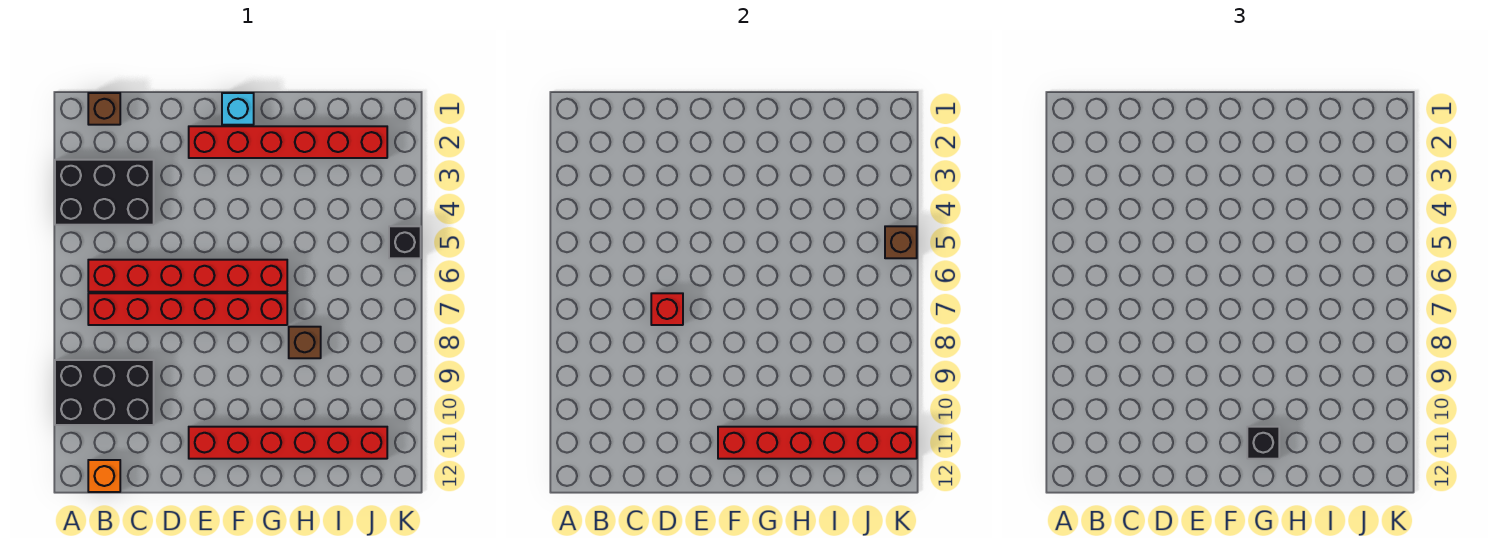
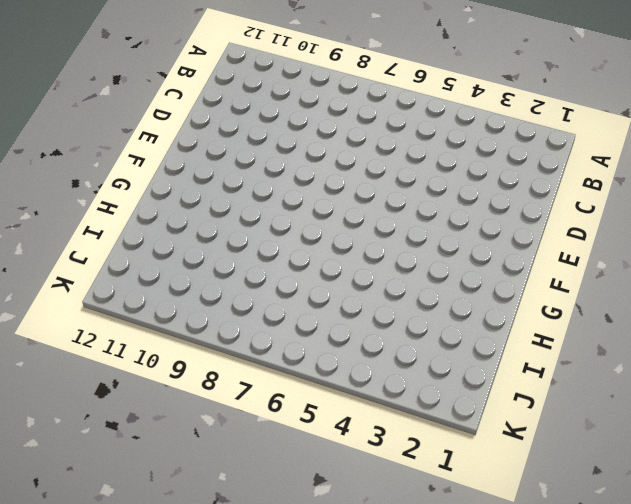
none -> black brick A3:C4 level 1
none -> black brick A9:C10 level 1
none -> brown brick B1 level 1

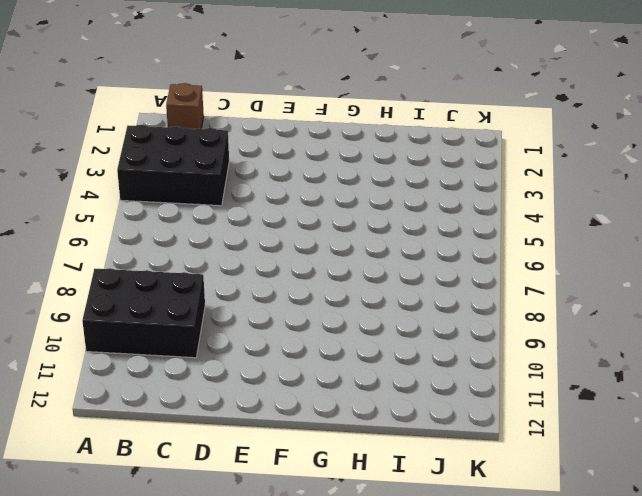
none -> red brick B6:G6 level 1
none -> red brick B7:G7 level 1
none -> orange brick B12 level 1

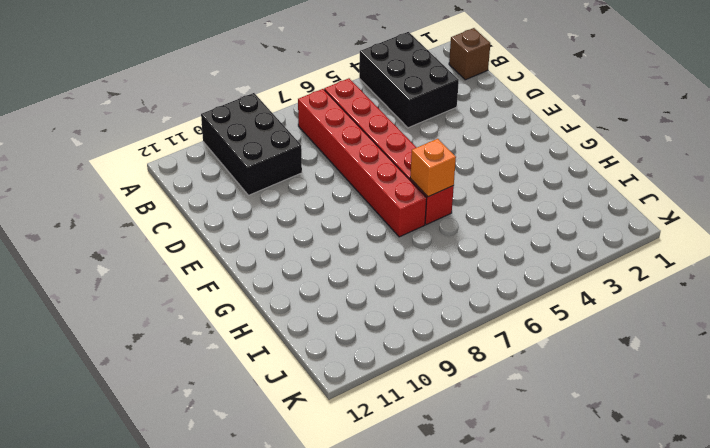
orange brick G6 level 2 -> orange brick B12 level 1
none -> red brick E2:J2 level 1
none -> red brick E11:J11 level 1
none -> cyan brick F1 level 1

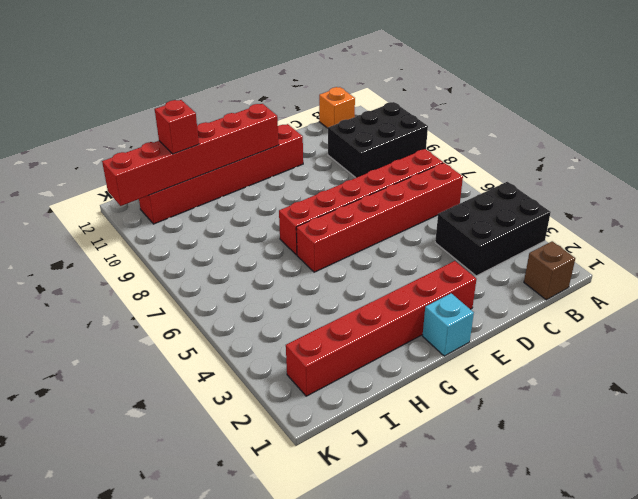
red brick I11 level 3 -> red brick D7 level 2
none -> brown brick H8 level 1
none -> black brick K5 level 1
none -> brown brick K5 level 2

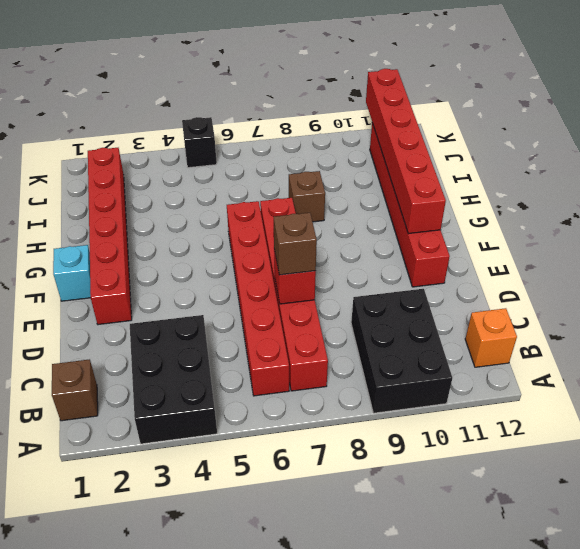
brown brick D7 level 3 -> brown brick K5 level 2
none -> black brick G11 level 3

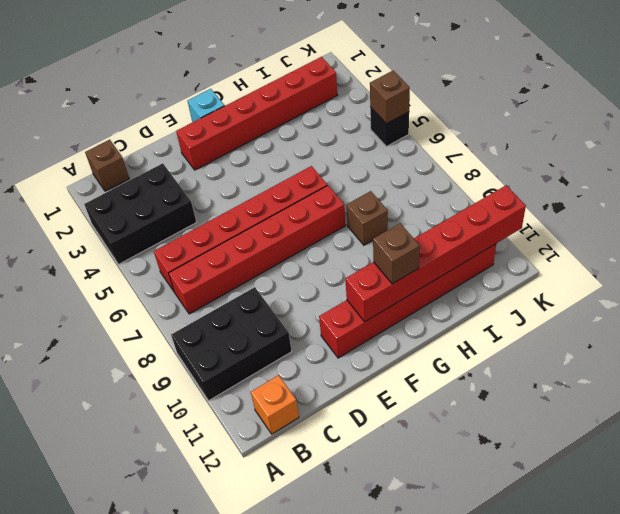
brown brick G11 level 3 -> black brick G11 level 3
none -> red brick D7 level 2

